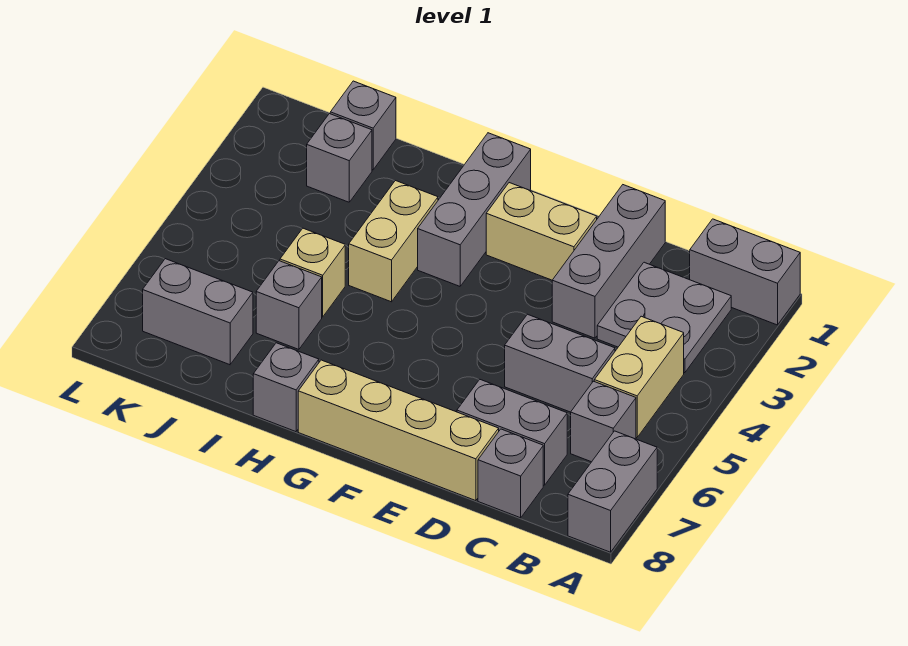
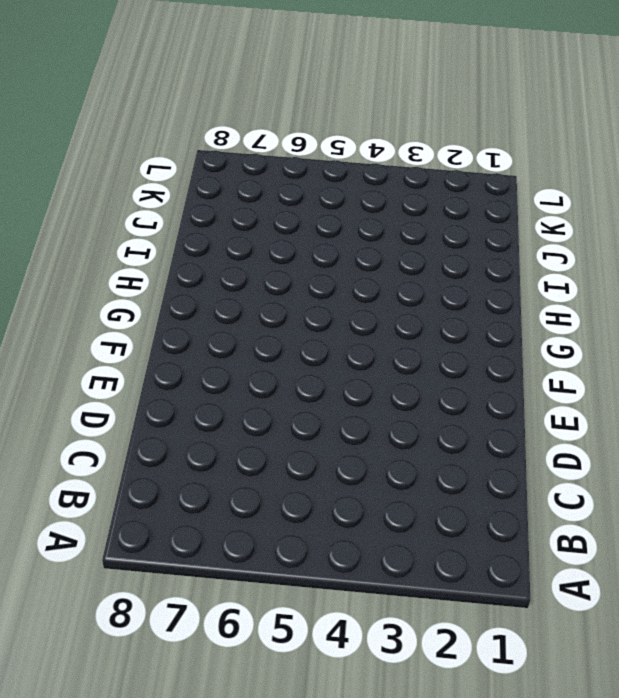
none -> grey brick A1:B1 level 1
none -> grey brick A7:A8 level 1
none -> grey plate B2:C3 level 1

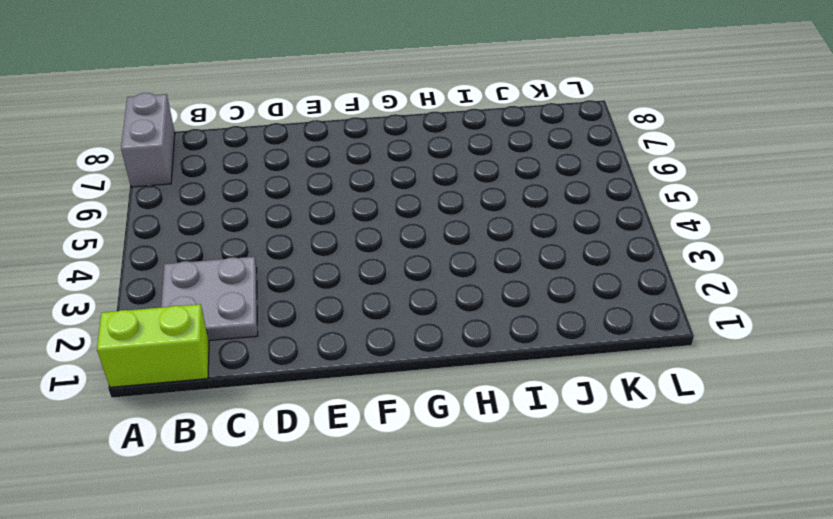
lime brick A1:B1 level 1 -> grey brick A1:B1 level 1
none -> tan brick B4:B5 level 1
none -> grey brick B6 level 1
none -> grey brick C5:D5 level 1

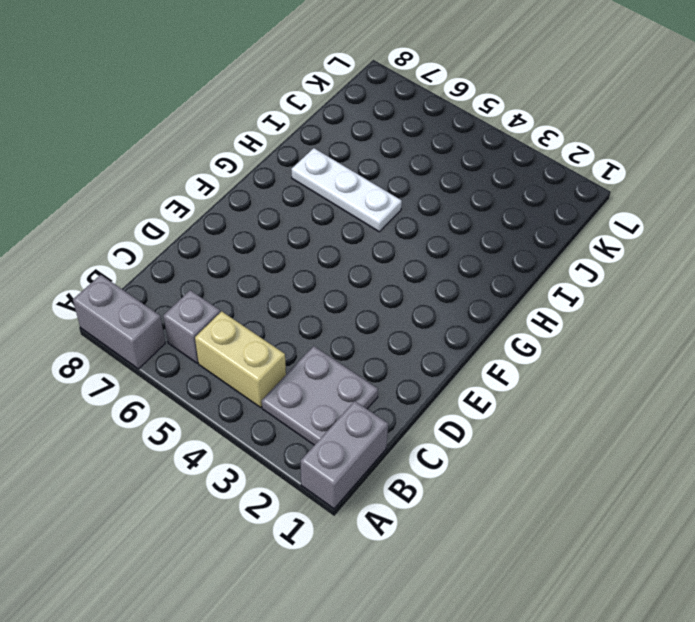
white plate H5:H7 level 1 -> none
none -> grey brick C5:D5 level 1
none -> grey brick C7:D7 level 1
none -> grey brick C8 level 1

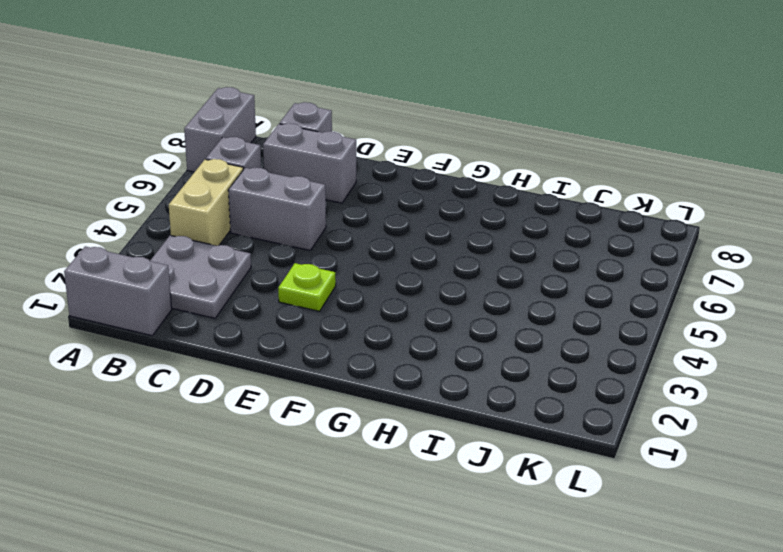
lime plate E3 level 1 -> none
none -> grey brick D1:D3 level 1
none -> tan brick D8:G8 level 1
none -> tan brick E2:F2 level 1

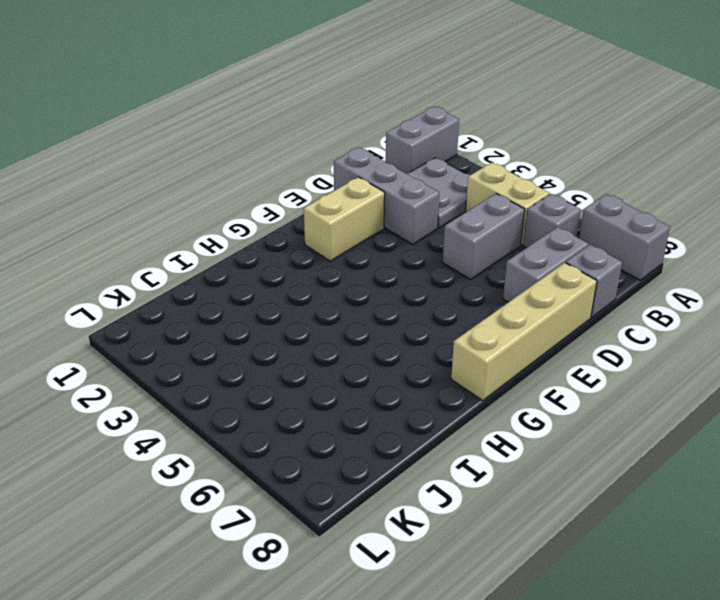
none -> grey brick G1:G3 level 1
none -> tan brick H3:H4 level 1
none -> grey brick H8 level 1

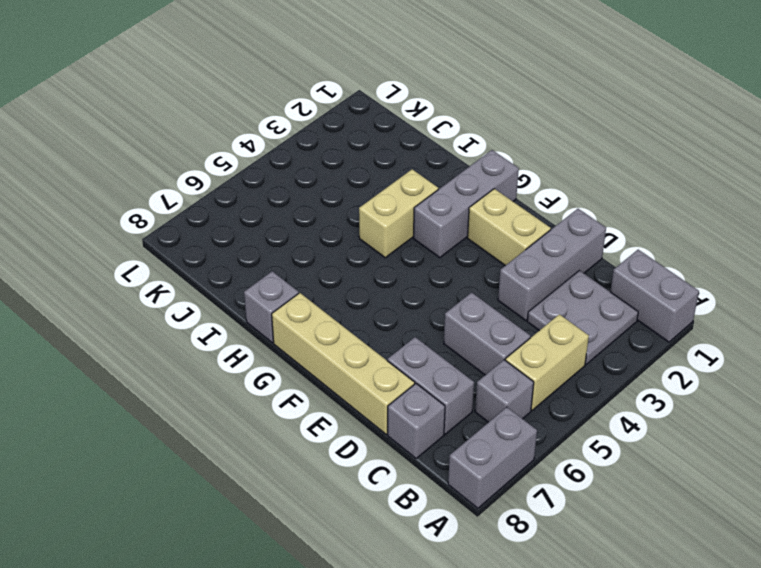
none -> tan brick I5 level 1
none -> grey brick I6 level 1
none -> grey brick J1 level 1

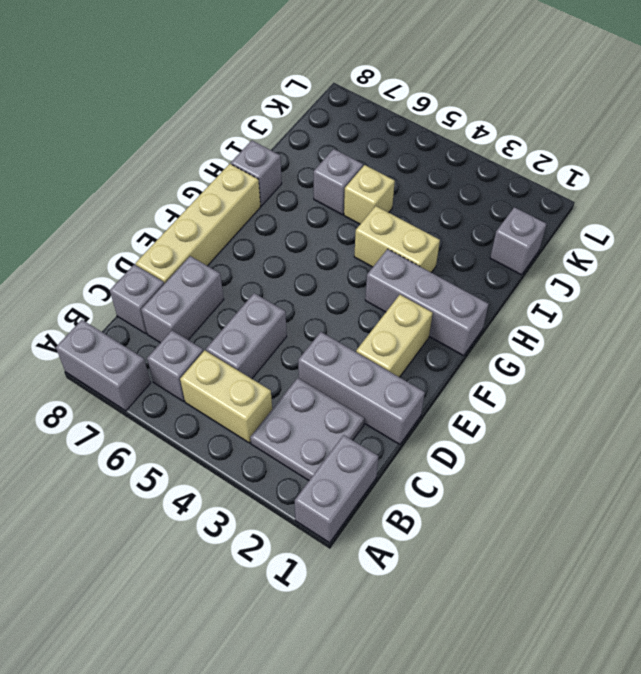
none -> grey brick J2 level 1
none -> grey brick J7:K7 level 1

